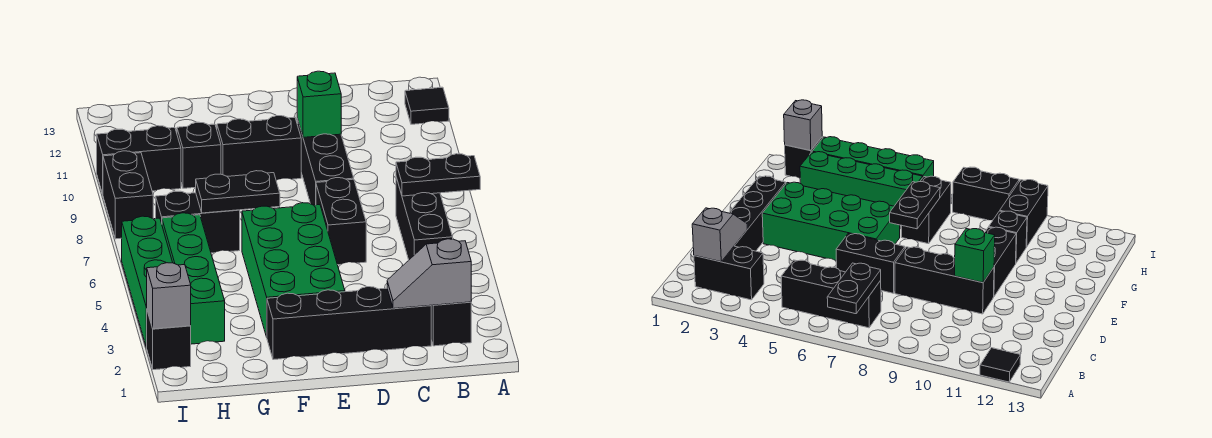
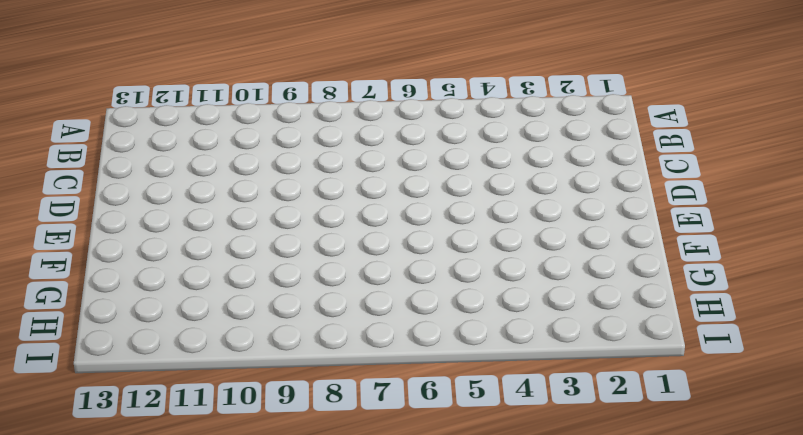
none -> black tile A12 level 1
none -> black brick B2:B3 level 1
none -> black brick B5:B7 level 1

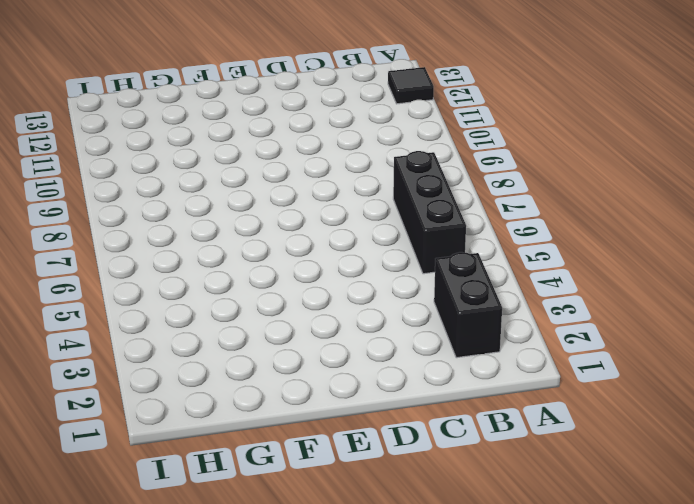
none -> black brick C2:F2 level 1
none -> black brick D6:D7 level 1
none -> black brick D8:D10 level 1

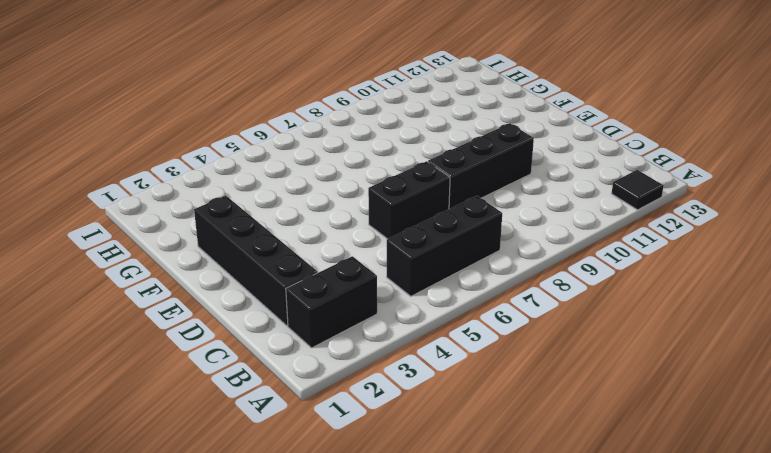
none -> green brick E3:F6 level 1
none -> black brick E10:F10 level 1
none -> black brick G7:H7 level 1

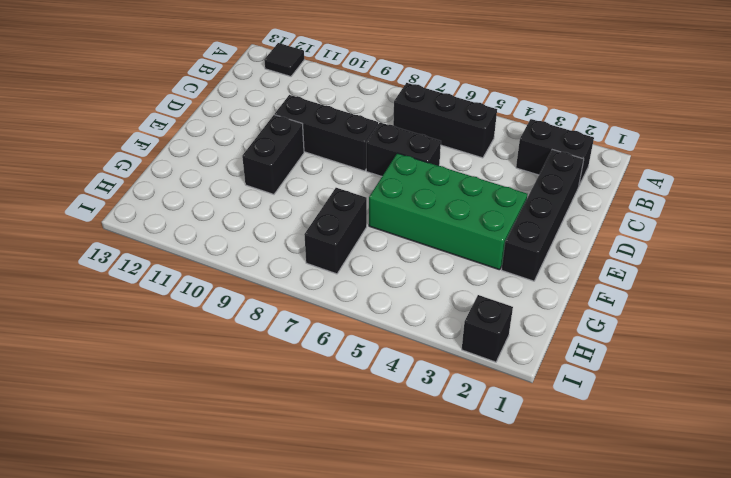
none -> black brick G10 level 1
none -> green brick H3:H6 level 1
none -> black brick H10:I10 level 1

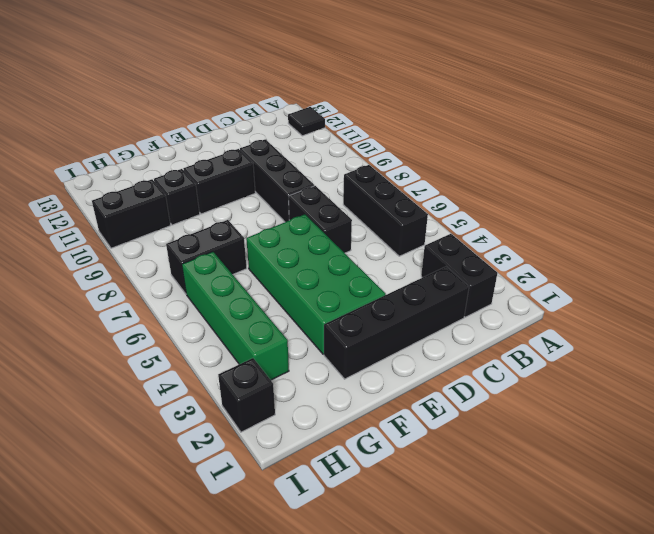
none -> green brick I3:I6 level 1
none -> black brick I8:I9 level 1
none -> black plate A7:B7 level 2

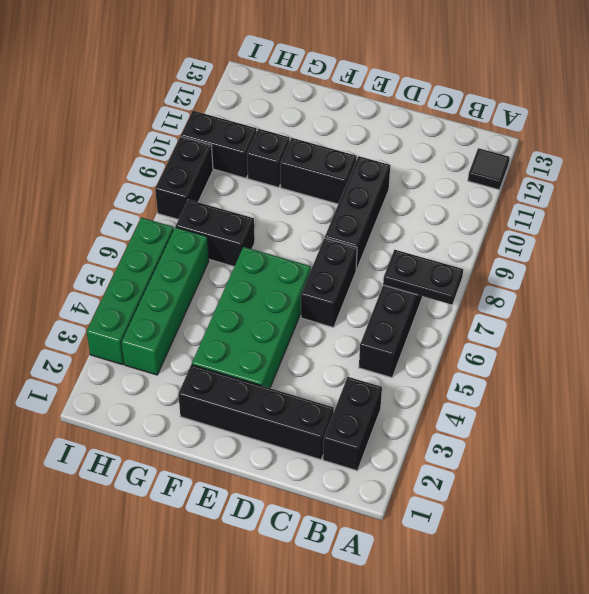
none -> black brick I2 level 1
none -> grey slope B2:C2 level 2 top B
none -> green brick D10 level 2

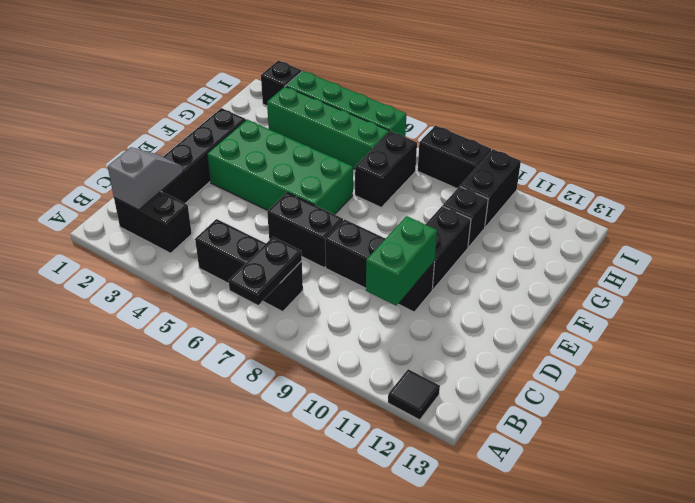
green brick C10:D10 level 2 -> green brick D10 level 2
none -> black plate F7:G7 level 2
none -> grey brick I2 level 2

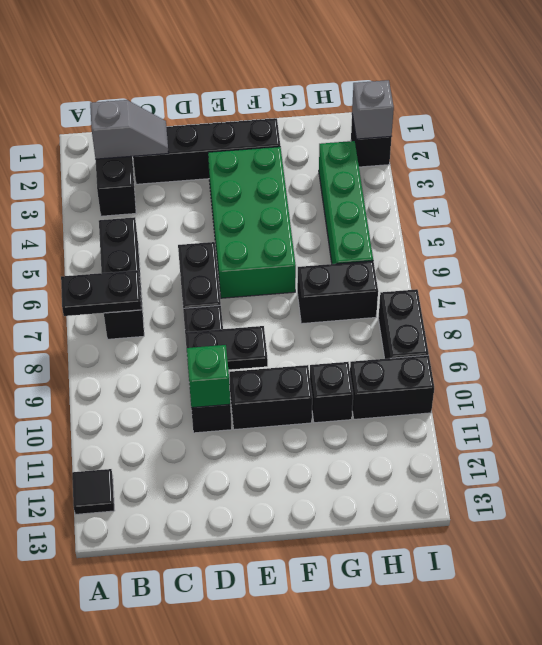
black plate D9:E9 level 2 -> black plate F7:G7 level 2
none -> green brick I3:I6 level 1

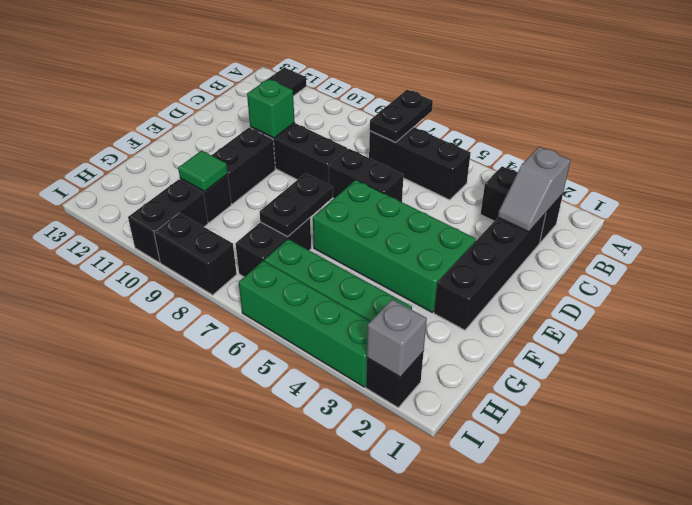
green tile G10 level 2 -> none

